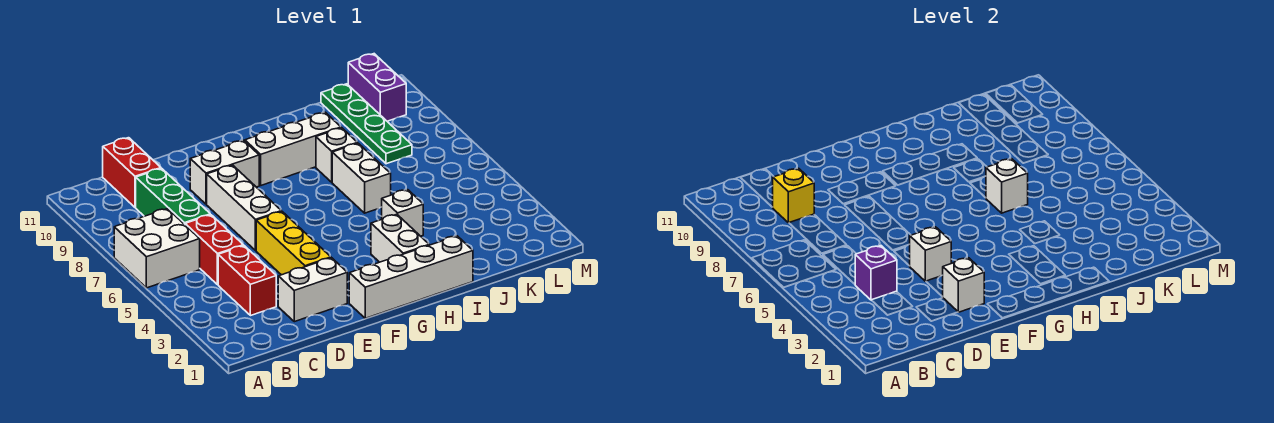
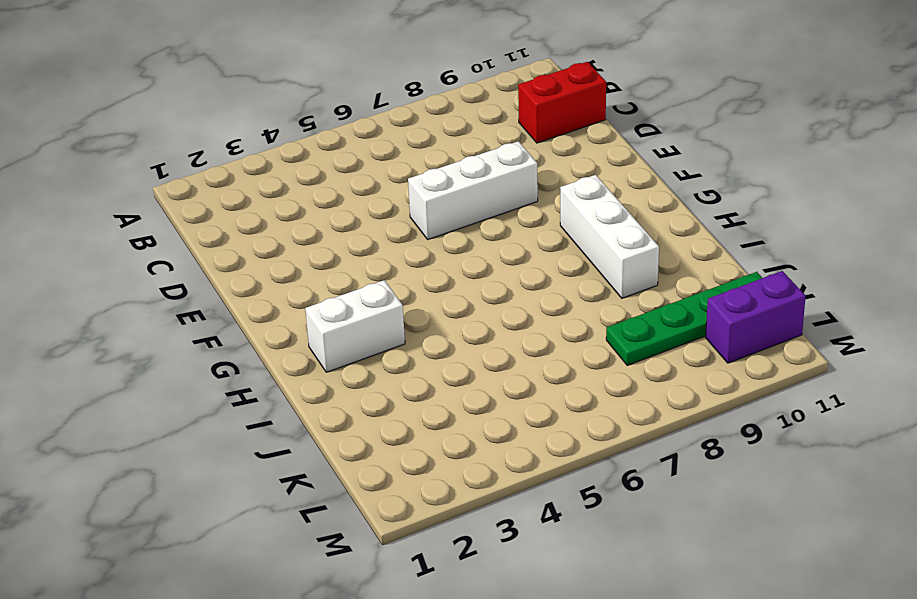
none -> white brick A6:B7 level 1
none -> red brick C3:C4 level 1
none -> red brick C5:C6 level 1

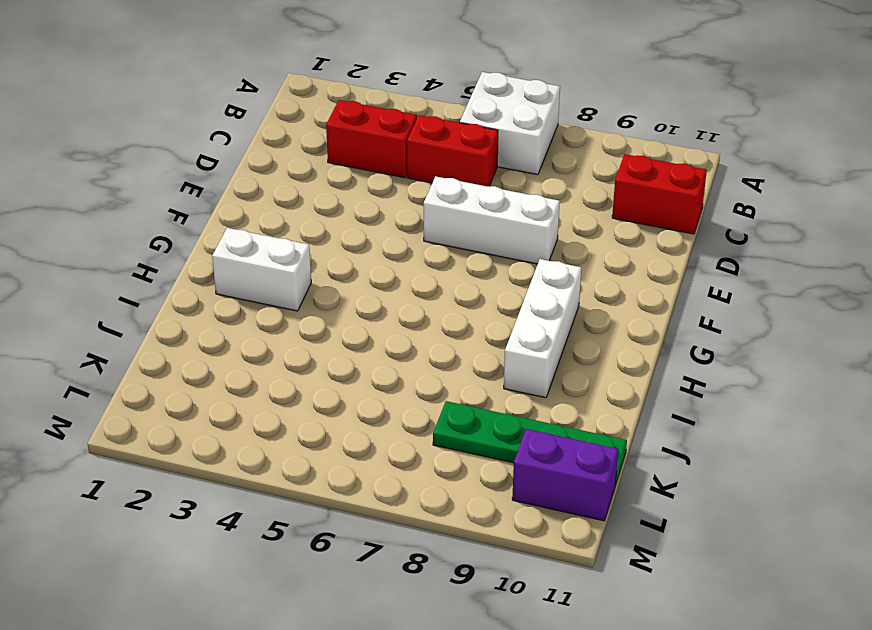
none -> green brick C7:C9 level 1
none -> white brick D2:E2 level 1
none -> yellow brick E3:E5 level 1

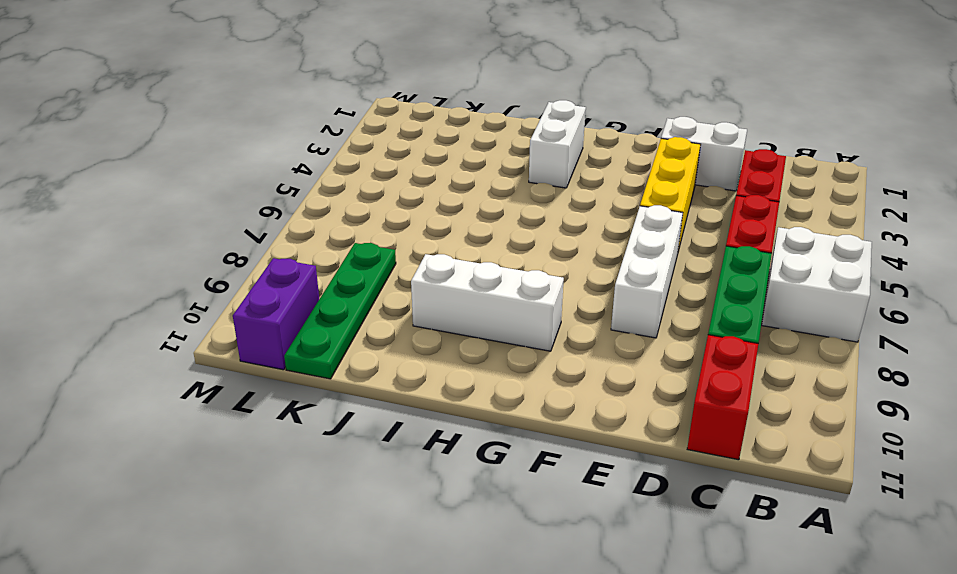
none -> white brick E9:F9 level 1
none -> white brick F1:I1 level 1
none -> white brick I4 level 1

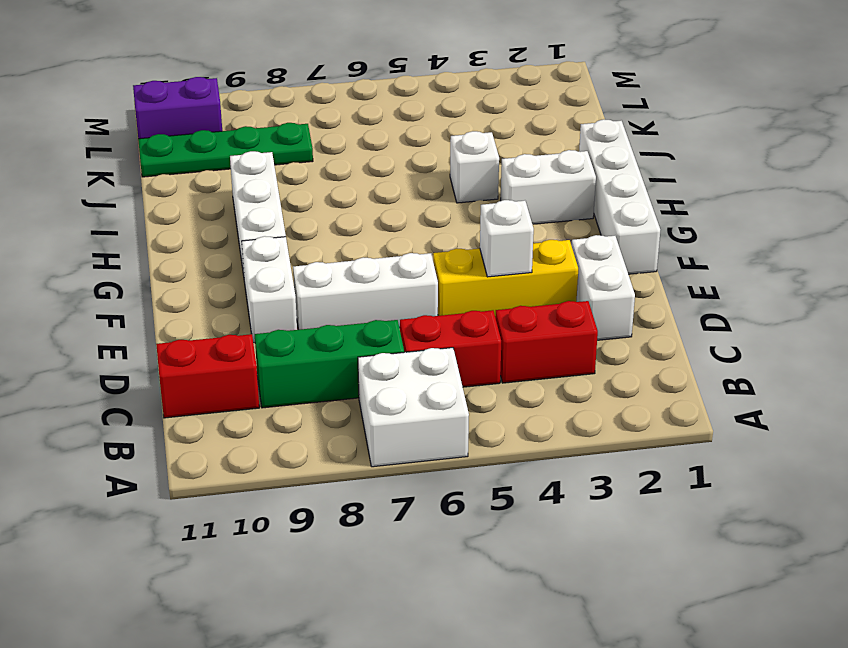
none -> white brick I6:I7 level 1
none -> white brick I8 level 1
none -> purple brick C4 level 2

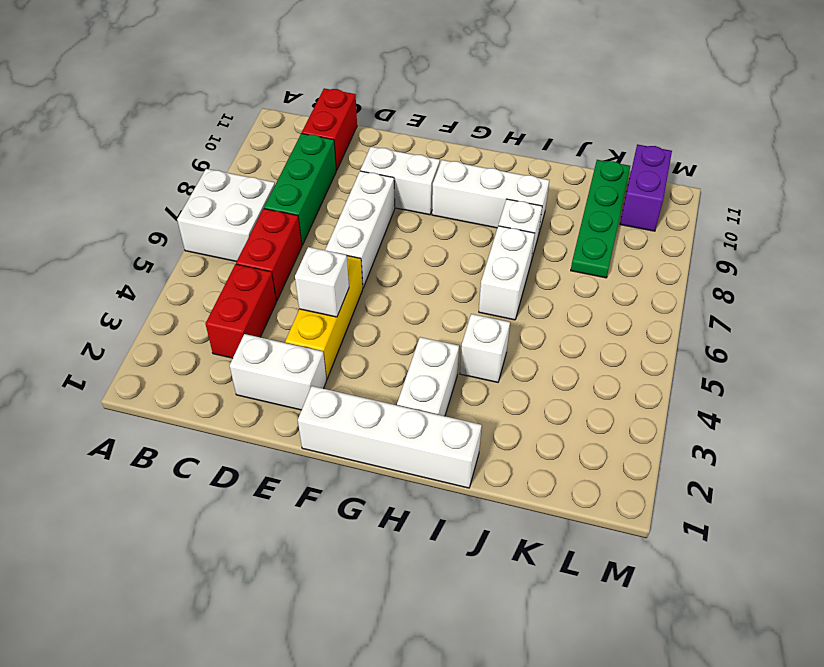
none -> purple brick C4 level 2
none -> yellow brick C9 level 2
none -> white brick E2 level 2

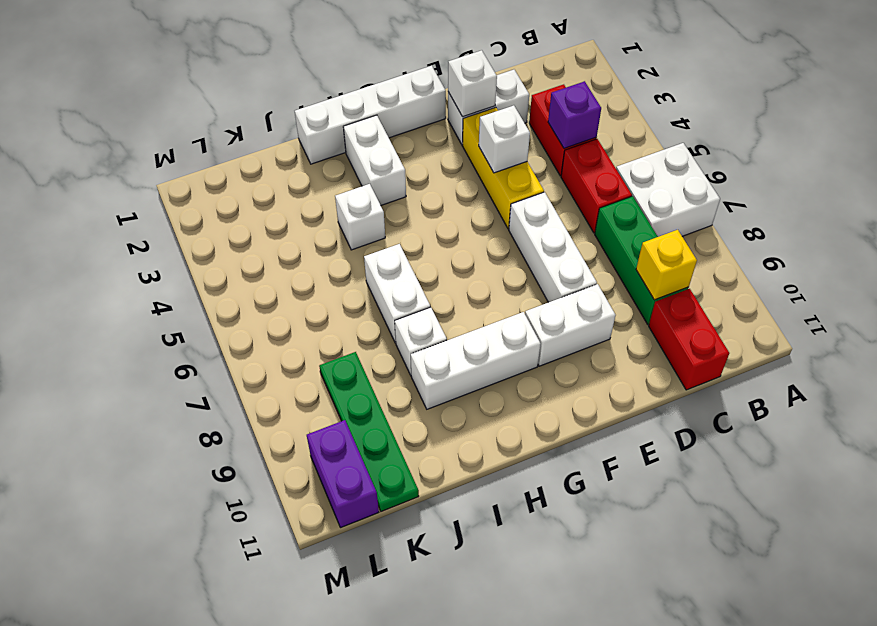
none -> white brick I6 level 2

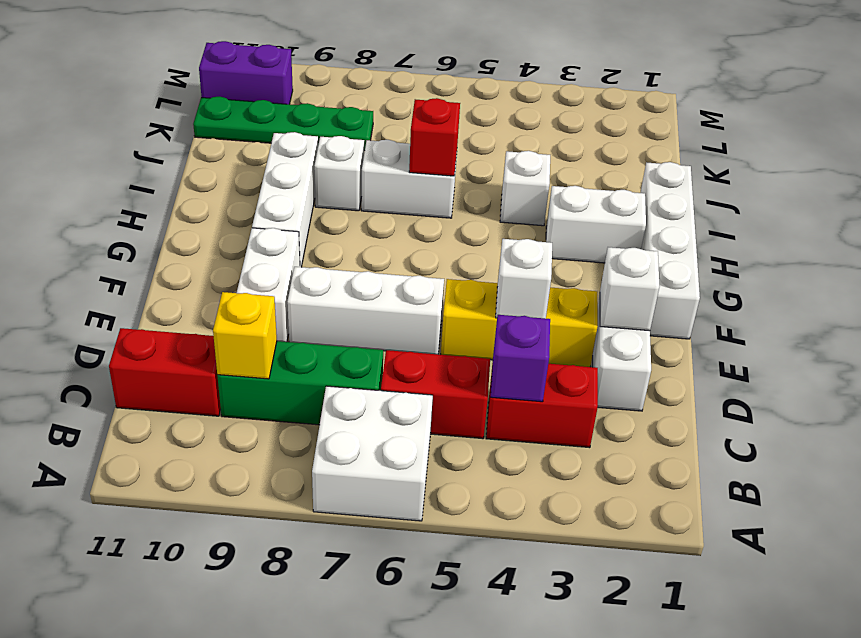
red brick I6 level 2 -> white brick I6 level 2

